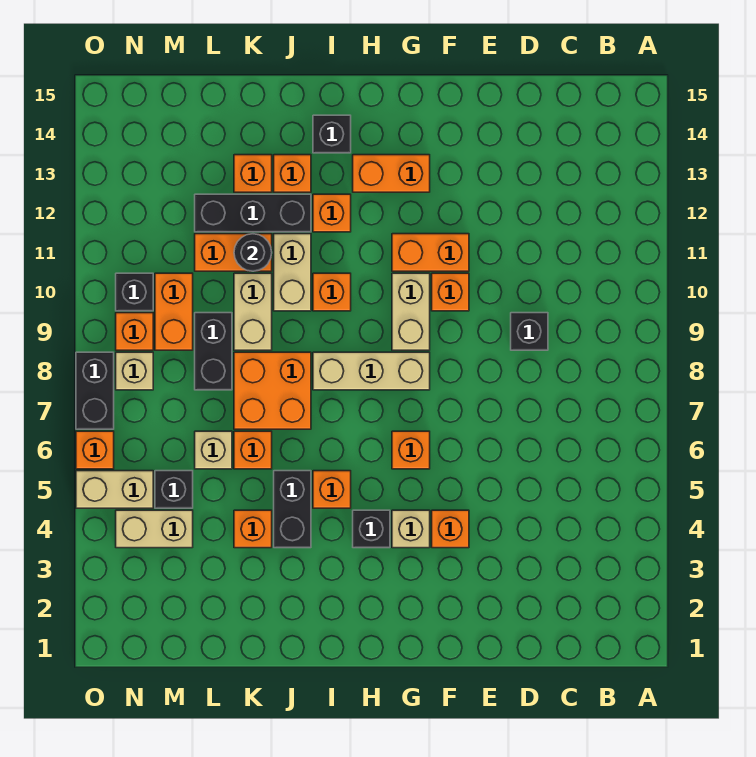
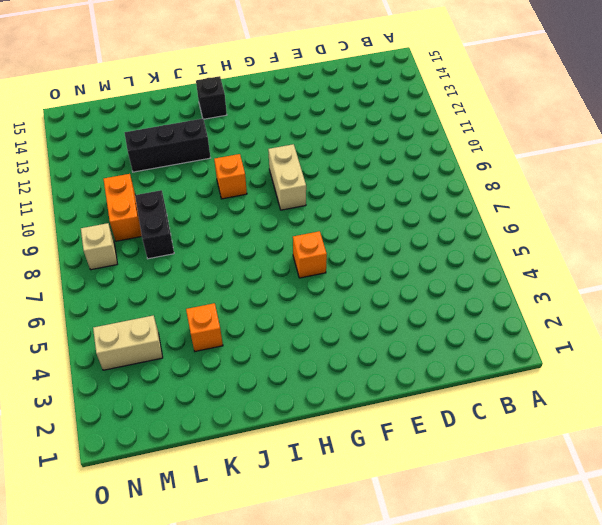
none -> black brick D9 level 1
none -> orange brick F4 level 1
none -> orange brick F10 level 1
none -> orange brick F11:G11 level 1

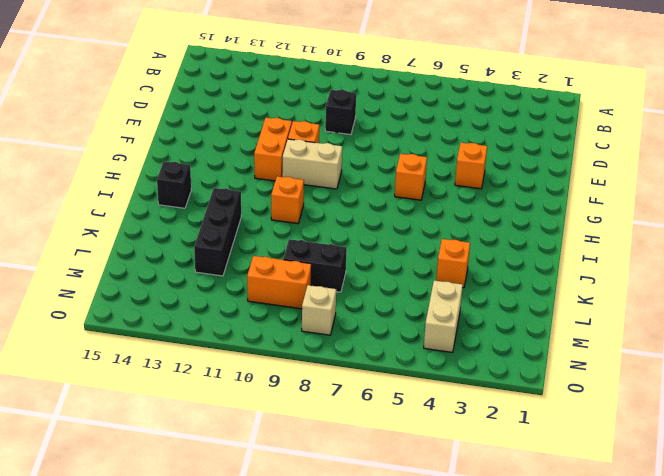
none -> tan brick G4 level 1
none -> tan brick G8:I8 level 1
none -> orange brick G13:H13 level 1
none -> black brick H4 level 1

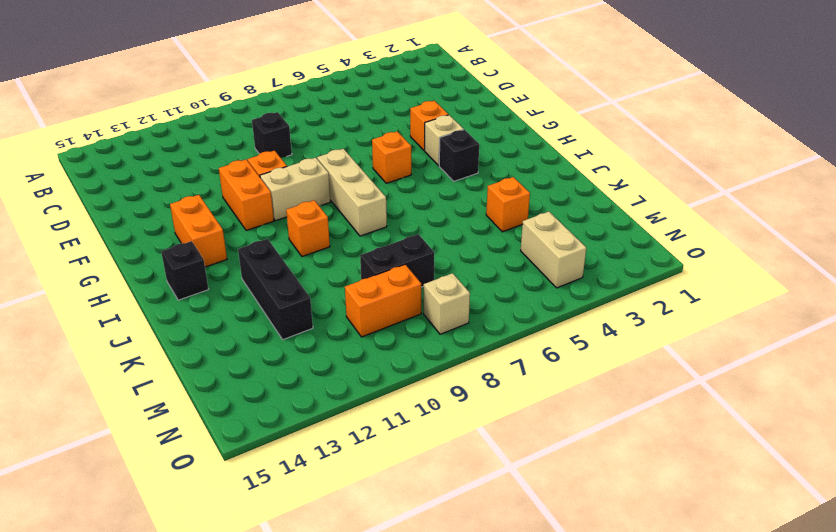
none -> orange brick I5 level 1
none -> orange brick I12 level 1
none -> black brick J4:J5 level 1
none -> orange brick J7:K8 level 1

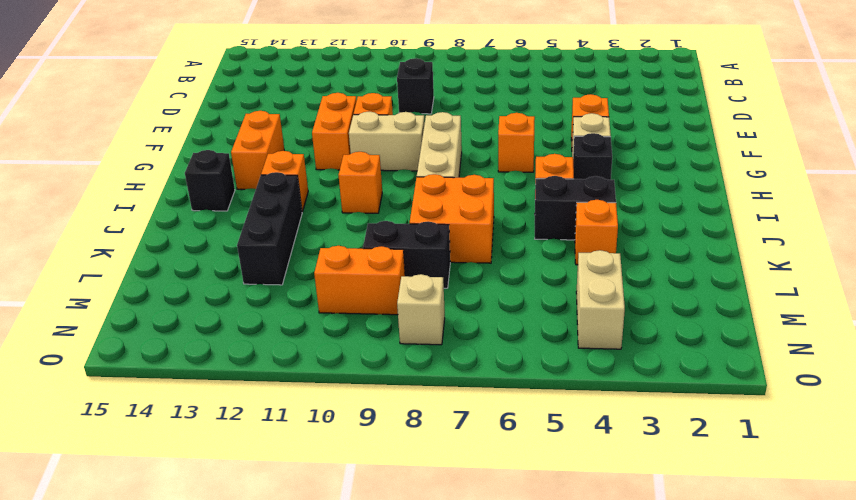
none -> tan brick J10:J11 level 1
none -> orange brick J13 level 1
none -> orange brick K6 level 1
none -> tan brick K9:K10 level 1

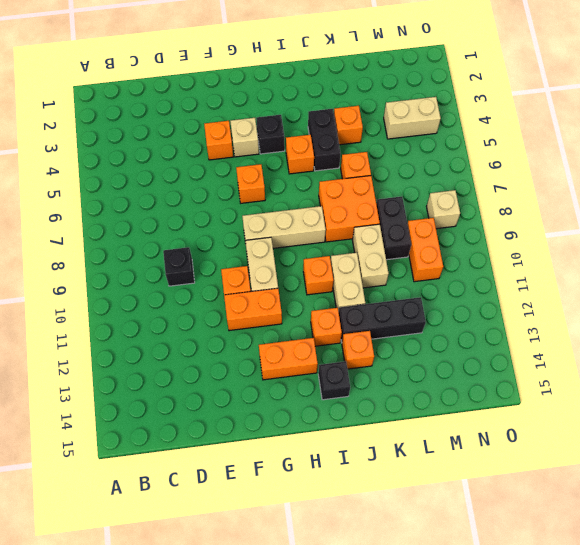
none -> orange brick K11:L11 level 1
none -> orange brick K13 level 1
none -> tan brick L6 level 1
none -> black brick M5 level 1

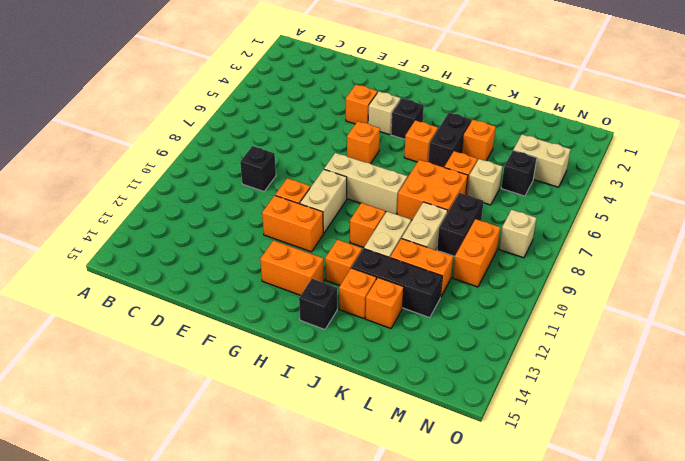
none -> tan brick N5:O5 level 1
none -> orange brick N9 level 1
none -> black brick N10 level 1
none -> orange brick O6 level 1

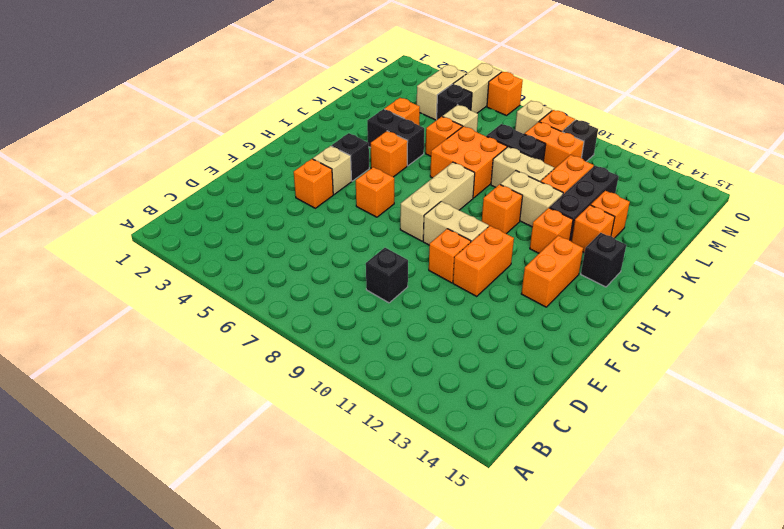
none -> black brick O7:O8 level 1
none -> black round brick K11 level 2

